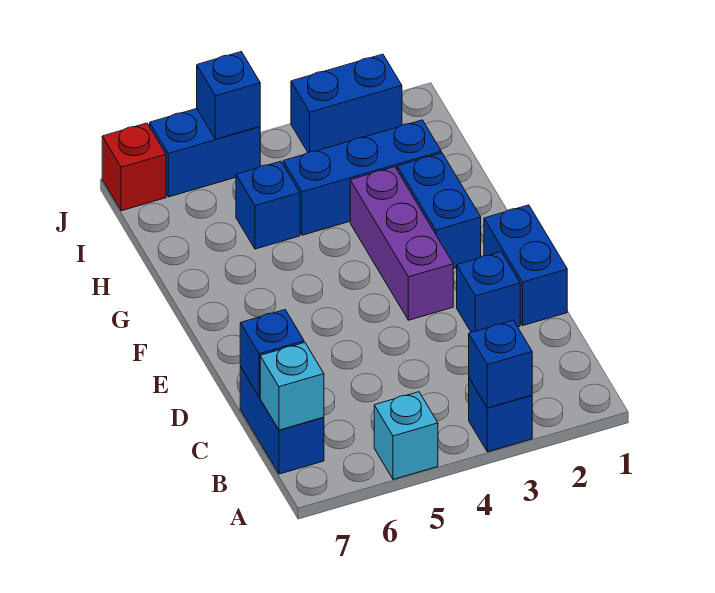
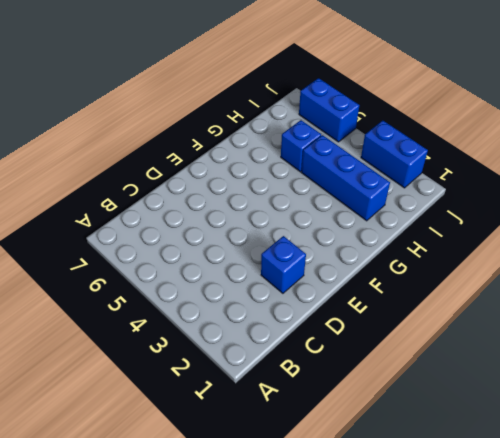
none -> blue brick A3 level 1
none -> cyan brick A5 level 1
none -> blue brick B7:C7 level 1

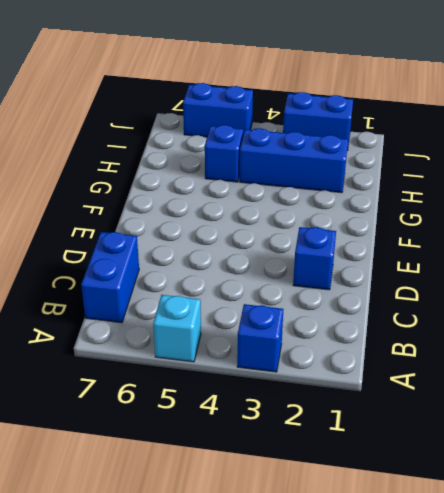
none -> blue brick D1:E1 level 1
none -> purple brick E3:G3 level 1
none -> blue brick F2:G2 level 1

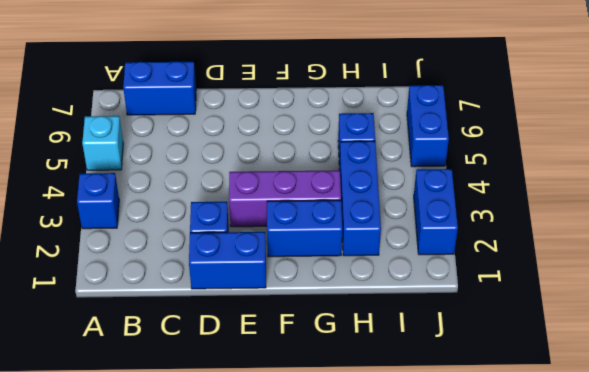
none -> red brick J7 level 1
none -> blue brick A3 level 2
none -> cyan brick B7 level 2

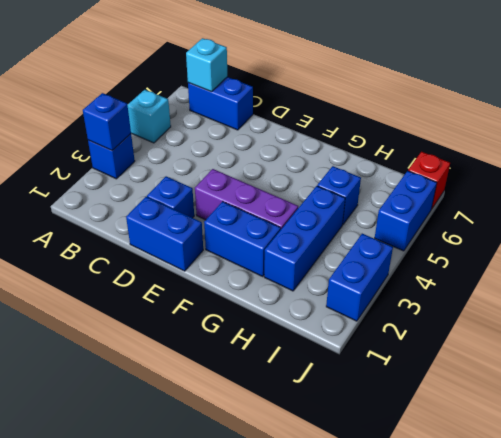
none -> blue brick C7 level 2
none -> blue brick J5 level 2

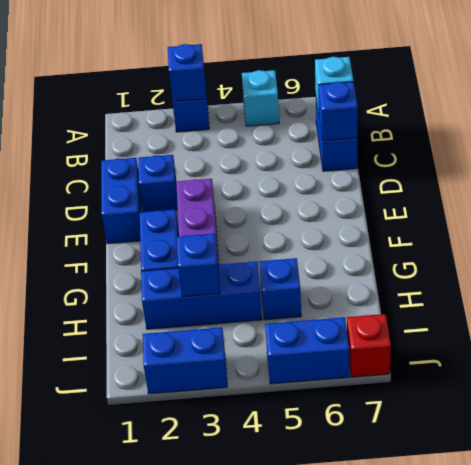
blue brick H3 level 2 -> blue brick J5 level 2

